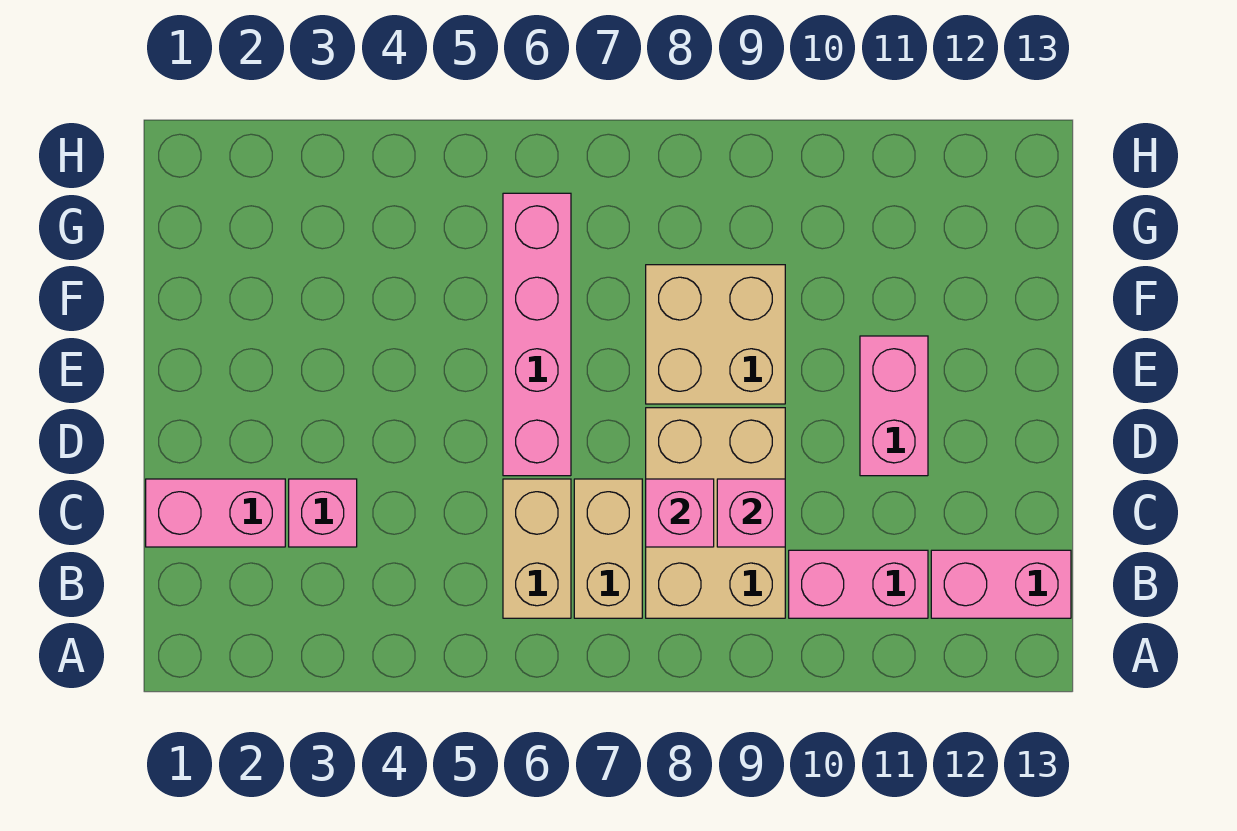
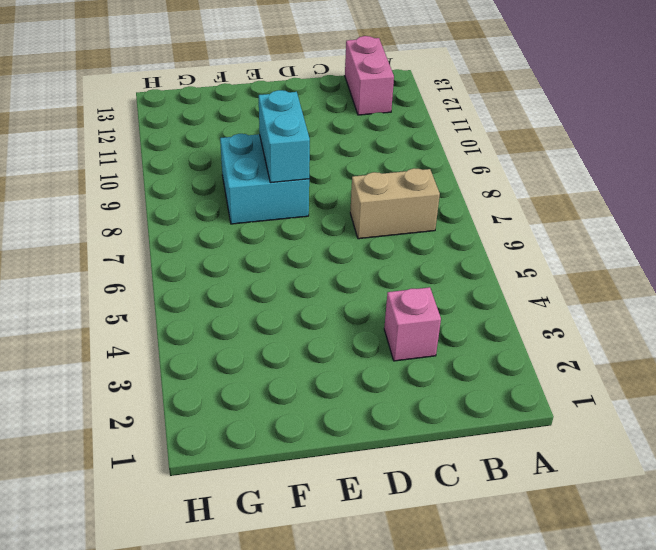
cyan brick E8:F9 level 1 -> tan brick E8:F9 level 1
cyan brick E8:E9 level 2 -> none
none -> tan brick B6:C6 level 1
none -> tan brick B8:D9 level 1
none -> pink brick B10:B11 level 1

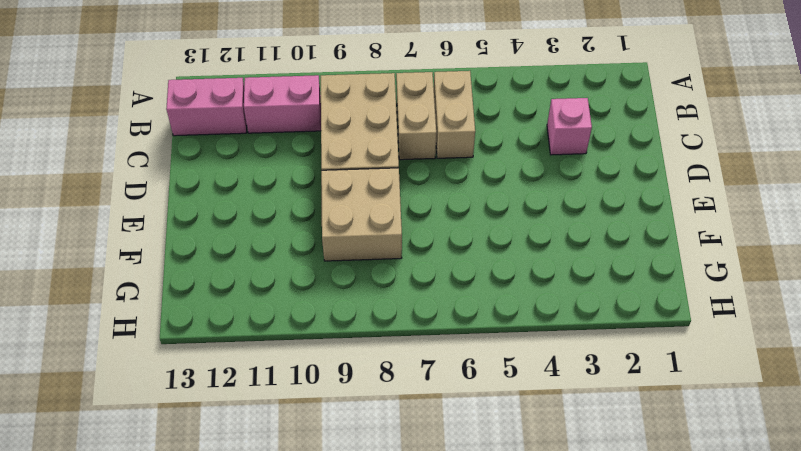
none -> pink brick C1:C2 level 1
none -> pink brick D6:G6 level 1
none -> pink brick D11:E11 level 1

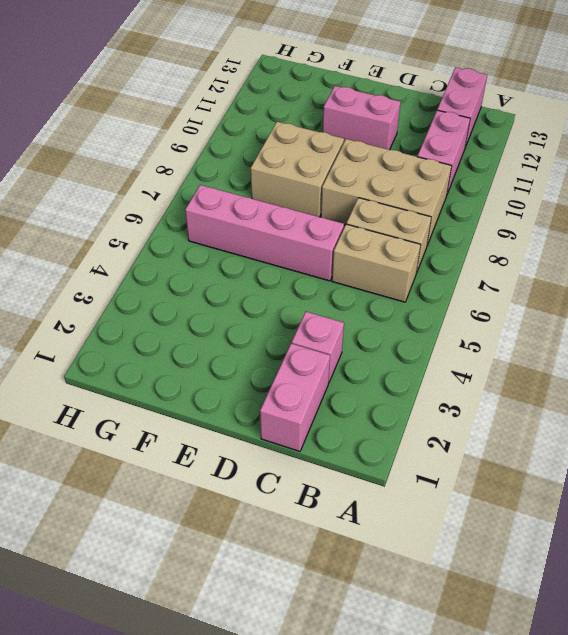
none -> pink brick C8 level 2
none -> pink brick C9 level 2

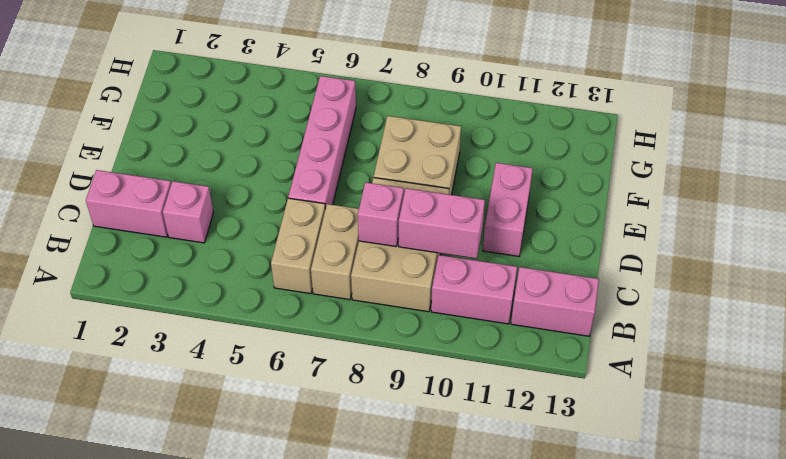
pink brick C9:C10 level 2 -> pink brick C9 level 2

